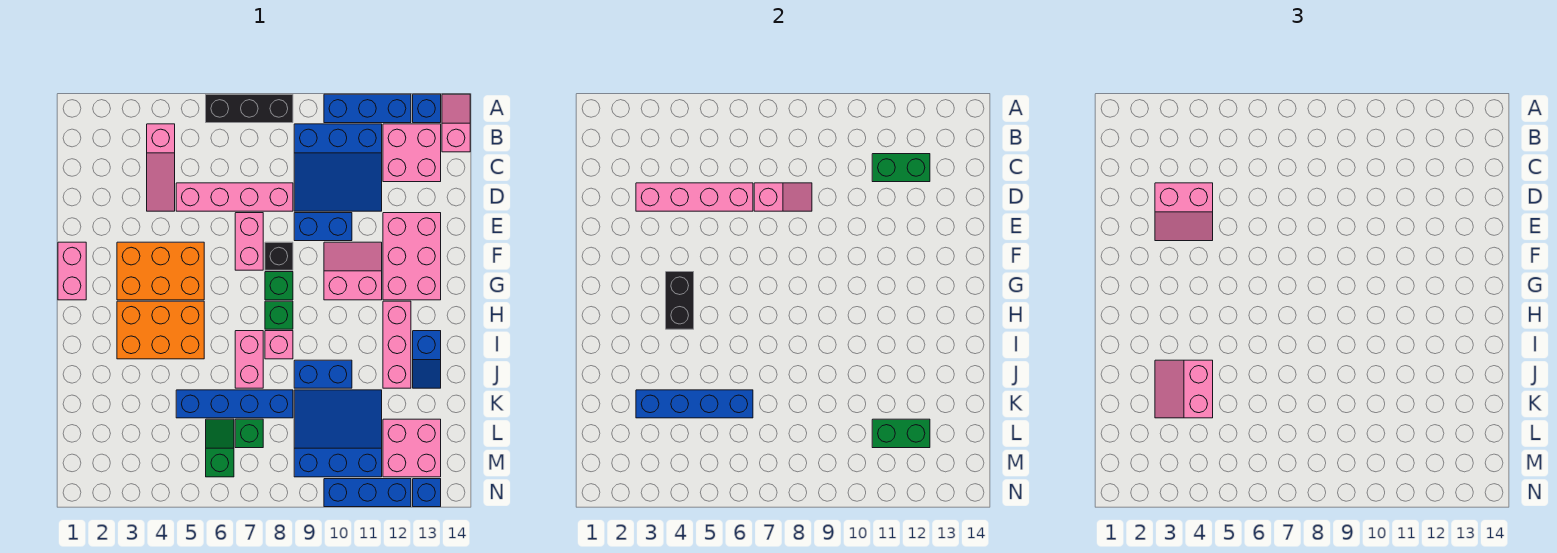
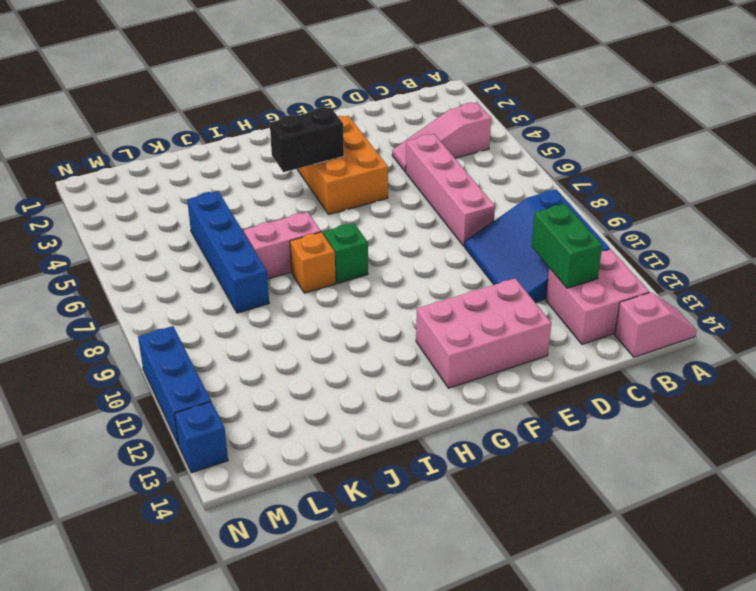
orange brick I8 level 1 -> pink brick I8 level 1
none -> black brick A6:A8 level 1
none -> blue brick A10:A12 level 1
none -> blue brick A13 level 1
none -> pink brick E7:F7 level 1

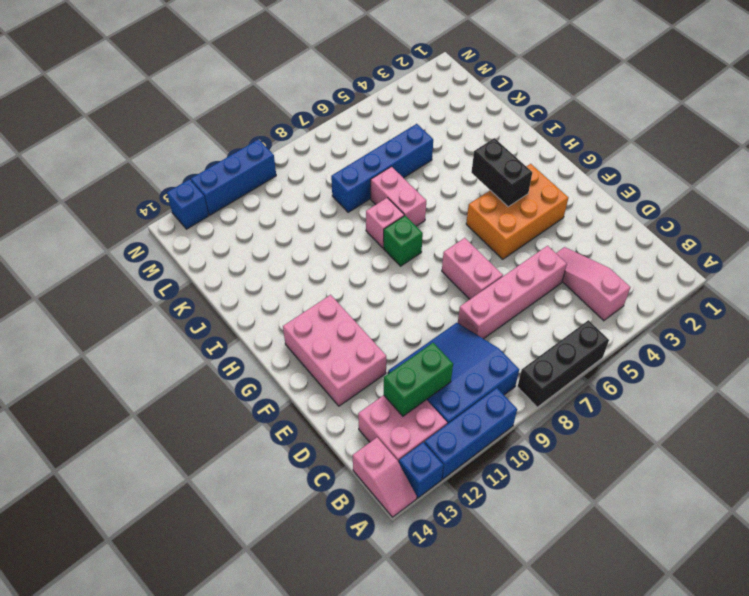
none -> blue brick E9:E10 level 1
none -> pink brick F1:G1 level 1
none -> black brick F8 level 1
none -> pink slope F10:G11 level 1 top G

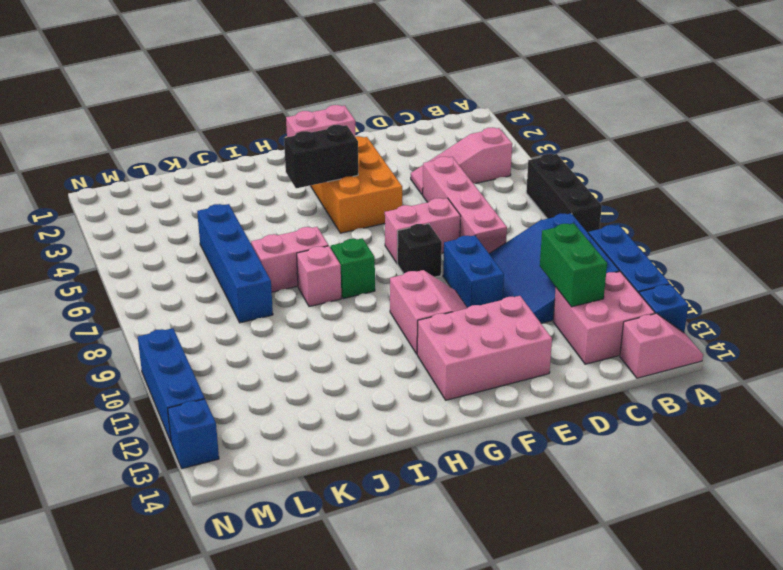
none -> green brick G8 level 1
none -> orange brick H3:I5 level 1
none -> pink brick H12:J12 level 1
none -> blue slope I13:J13 level 1 top I

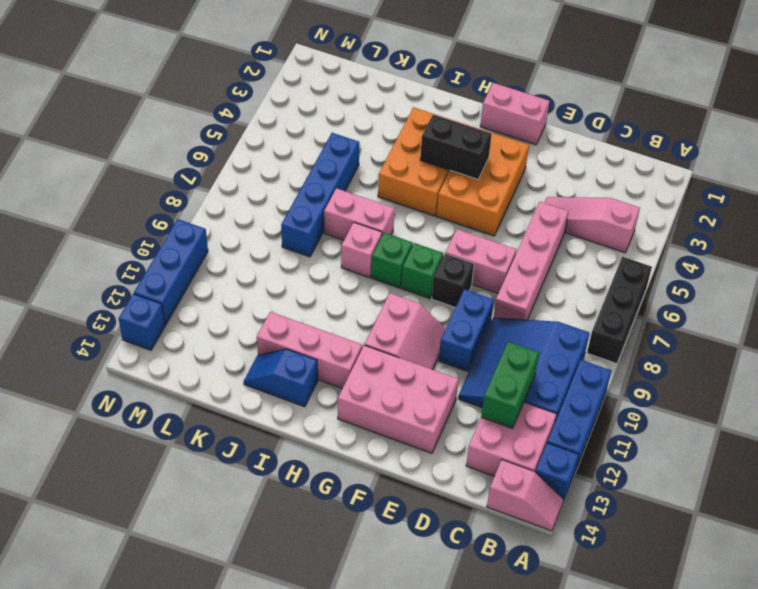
none -> blue brick J9:J10 level 1
none -> blue slope K9:M11 level 1 top M
none -> green slope L6:M6 level 1 top M
none -> green brick L7 level 1

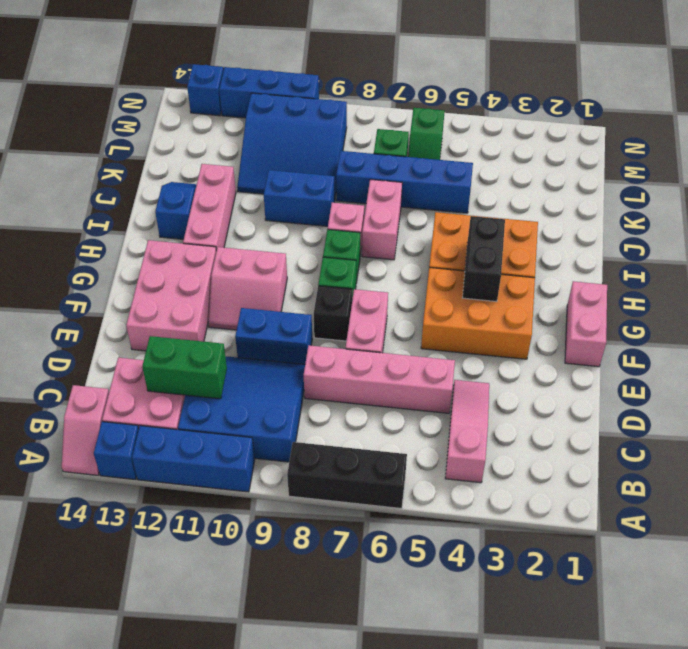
none -> pink brick L12:M13 level 1
none -> pink brick D3:D6 level 2
none -> pink slope D7:D8 level 2 top 7
none -> blue brick K3:K6 level 2

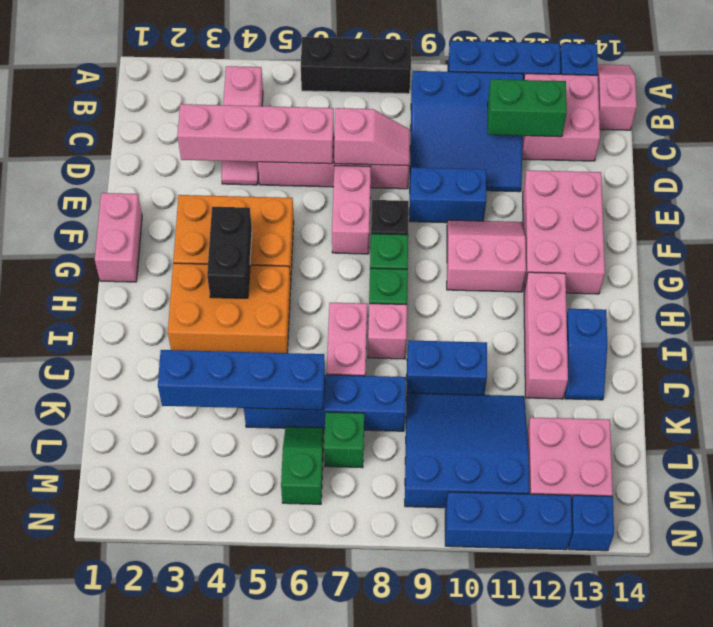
none -> green brick L11:L12 level 2
none -> pink slope D3:E4 level 3 top D
none -> pink slope J3:K4 level 3 top 4

